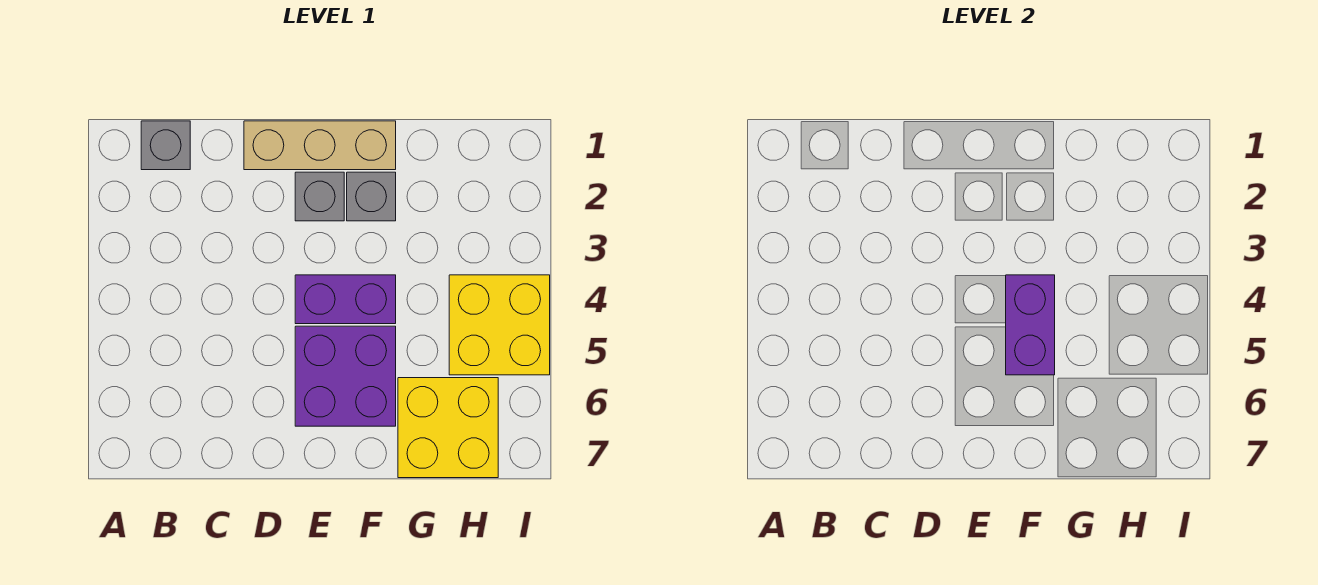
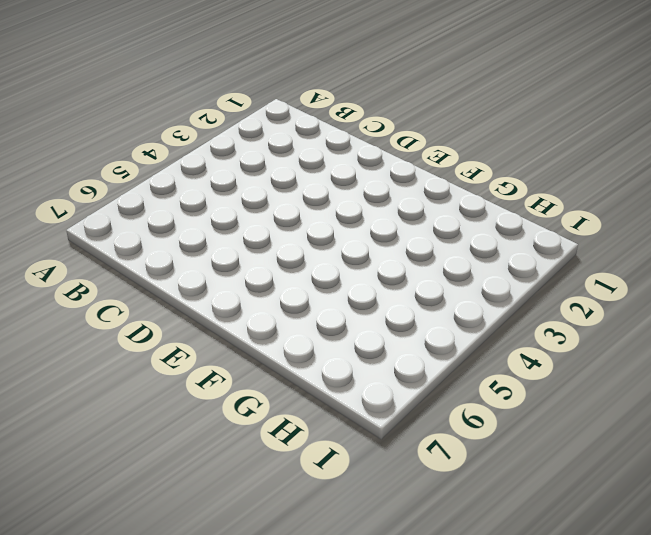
none -> grey brick B1 level 1
none -> tan brick D1:F1 level 1

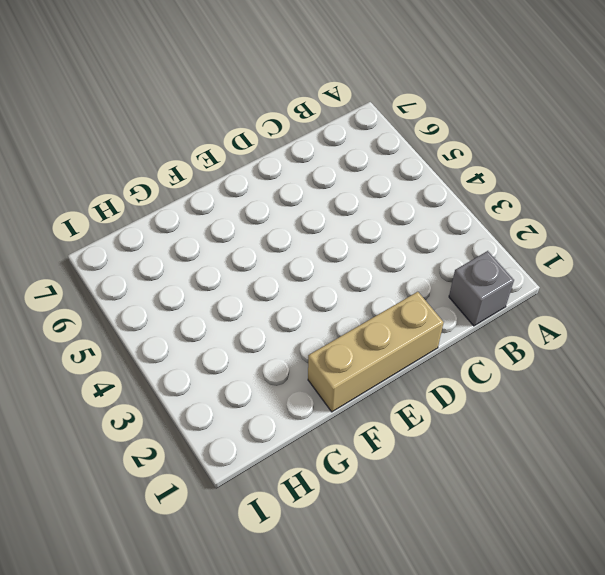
none -> grey brick E2 level 1
none -> purple brick E4:F4 level 1

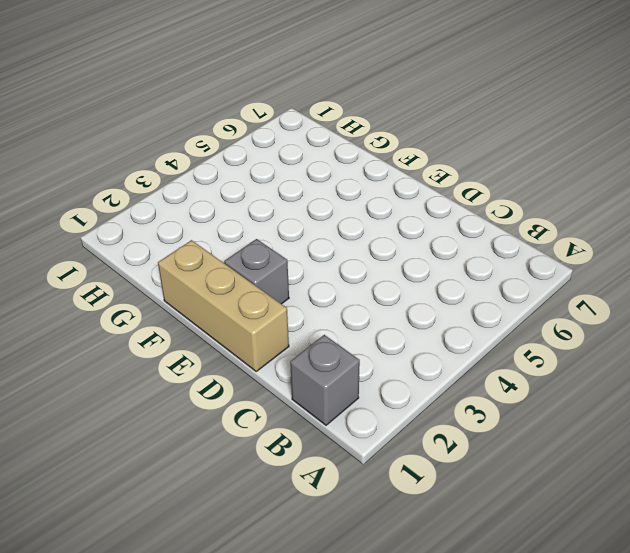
none -> purple brick E4:F4 level 1
none -> purple brick E5:F6 level 1

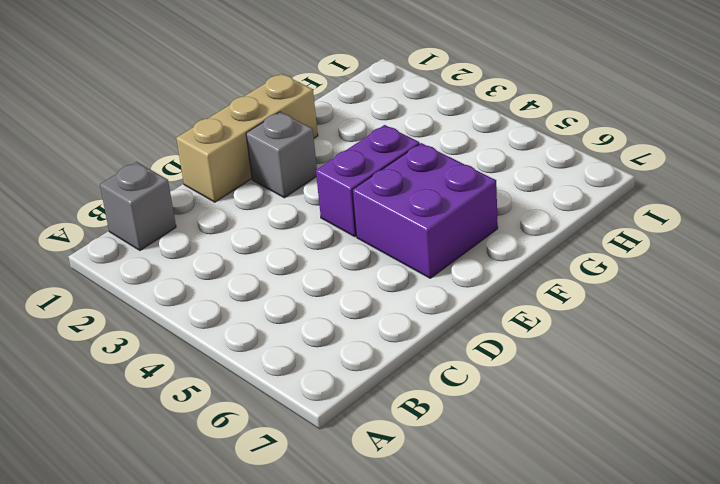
none -> grey brick F2 level 1
none -> yellow brick G6:H7 level 1

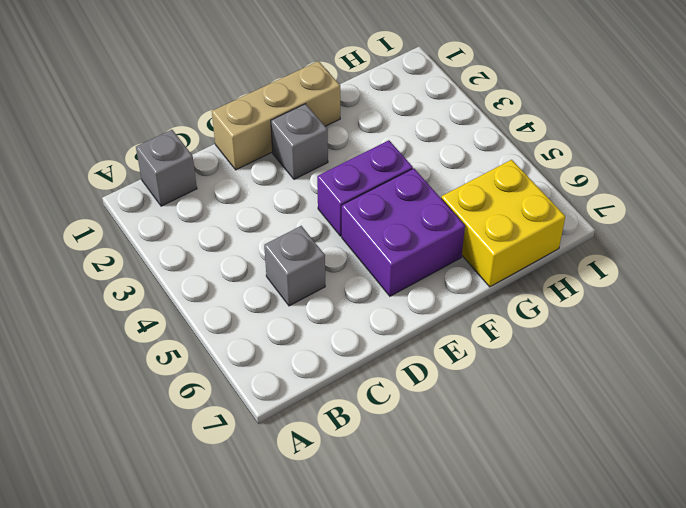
grey brick C5 level 1 -> grey brick F2 level 1
none -> yellow brick H4:I5 level 1
none -> purple brick F4:F5 level 2

